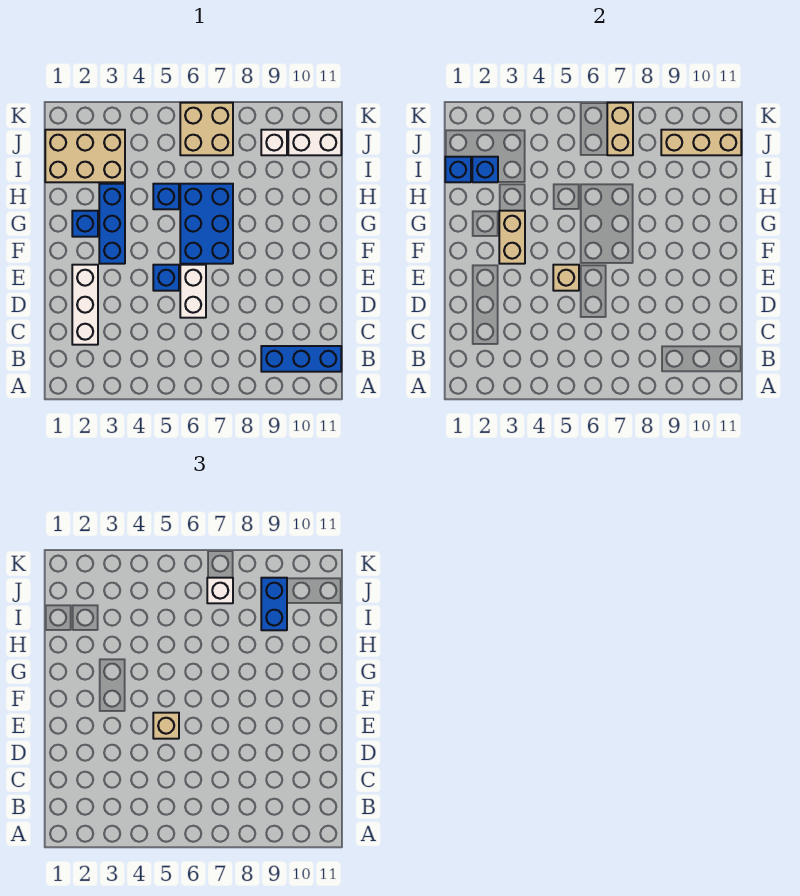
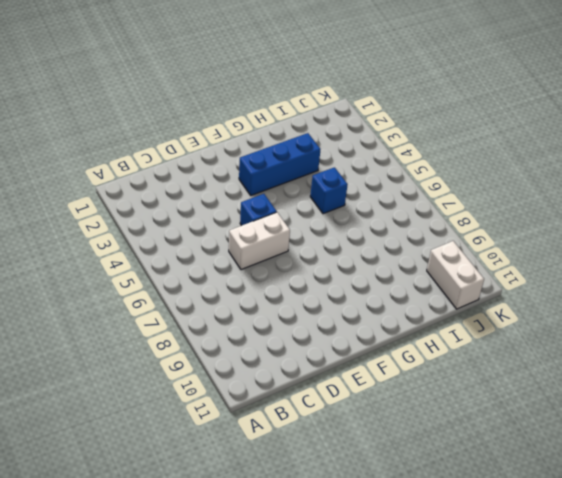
none -> blue brick B9:B11 level 1
none -> white brick C2:E2 level 1
none -> blue brick F6:H7 level 1

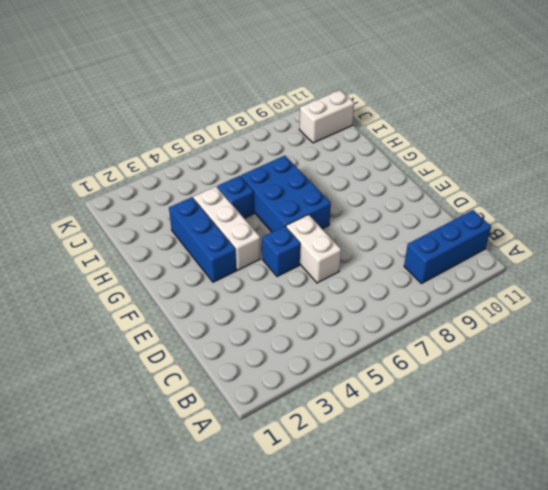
white brick F4:H4 level 1 -> white brick C2:E2 level 1
none -> blue brick G2 level 1
none -> tan brick I1:J3 level 1
none -> tan brick J6:K7 level 1

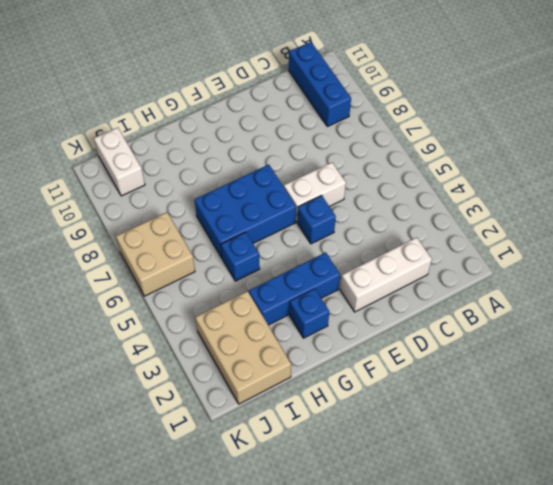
none -> white brick J9 level 1
none -> tan brick E5 level 2
none -> tan brick F3:G3 level 2

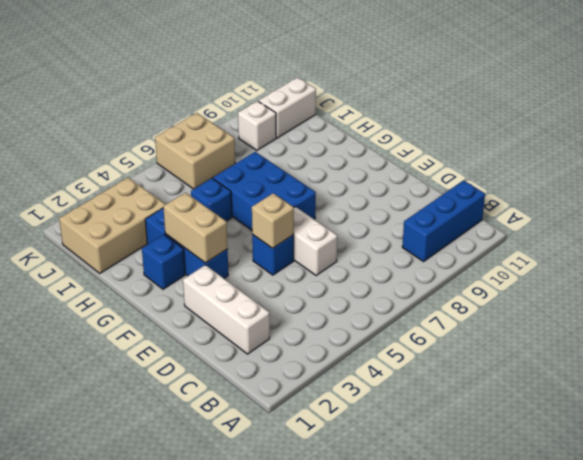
none -> blue brick I1 level 2
none -> blue brick I2 level 2
none -> tan brick J7:K7 level 2

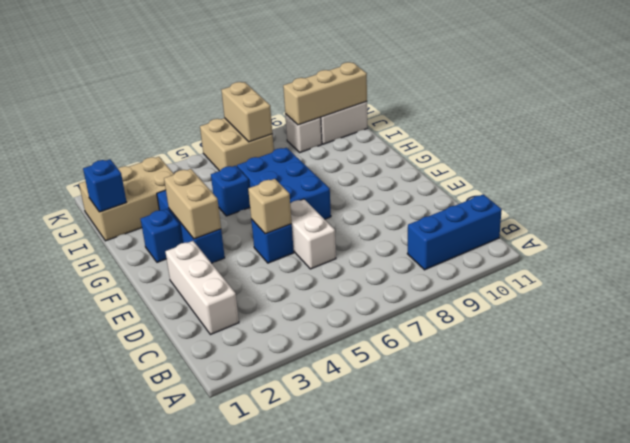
none -> blue brick I2 level 2
none -> tan brick E5 level 3
none -> blue brick I9:J9 level 3

